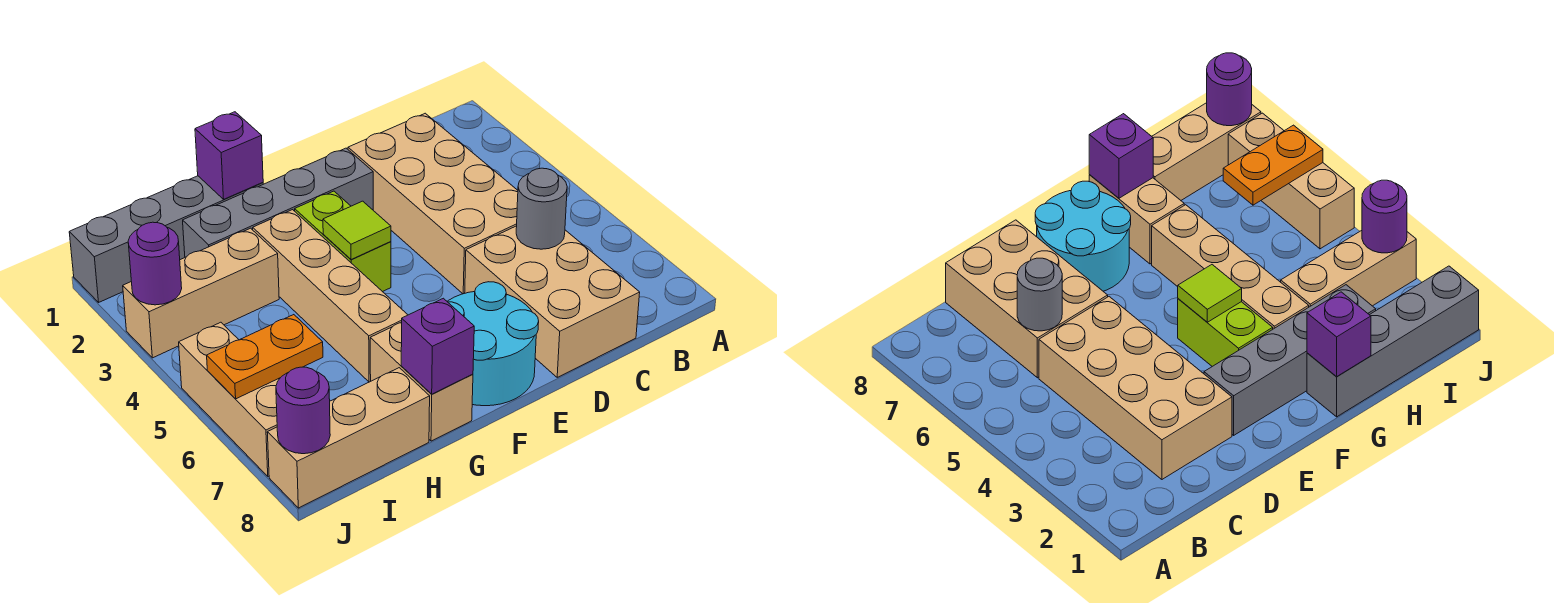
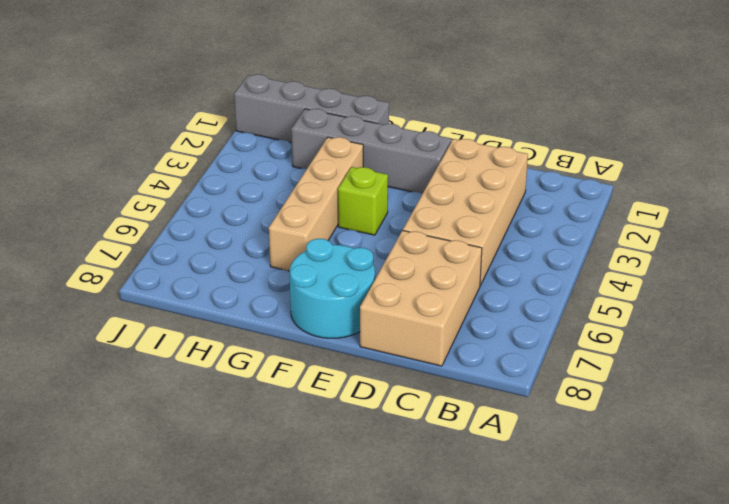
lime brick F4 level 1 -> lime brick F3:F4 level 1
none -> tan brick G7:G8 level 1
none -> tan brick H3:J3 level 1
none -> tan brick H8:J8 level 1

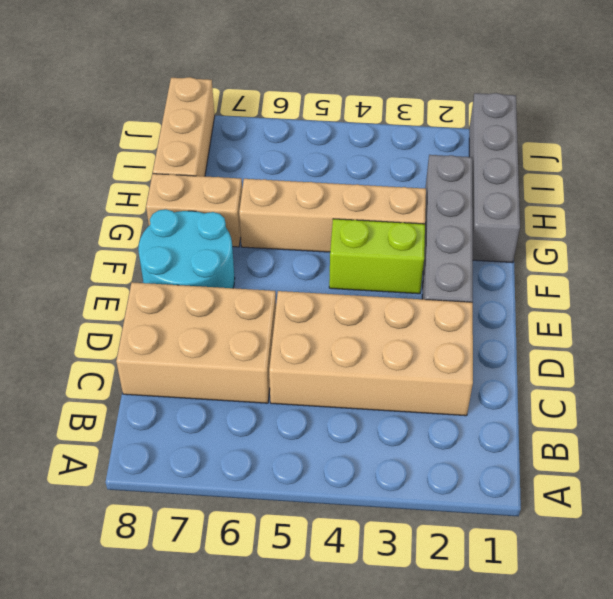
none -> tan brick H3:J3 level 1
none -> tan brick J5:J7 level 1
none -> grey round brick C6 level 2

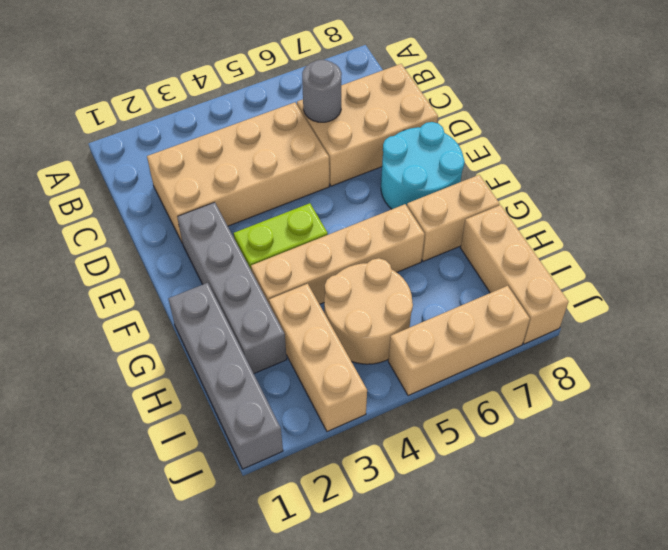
tan round brick H4:I5 level 1 -> none
none -> lime tile F4 level 2
none -> purple brick G1 level 2
none -> purple brick G8 level 2

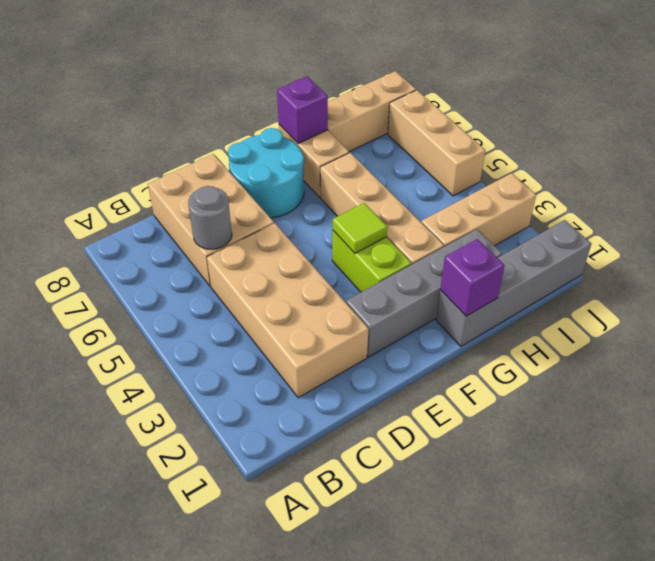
none -> orange plate I6:J6 level 2
none -> purple round brick J3 level 2
none -> purple round brick J8 level 2

